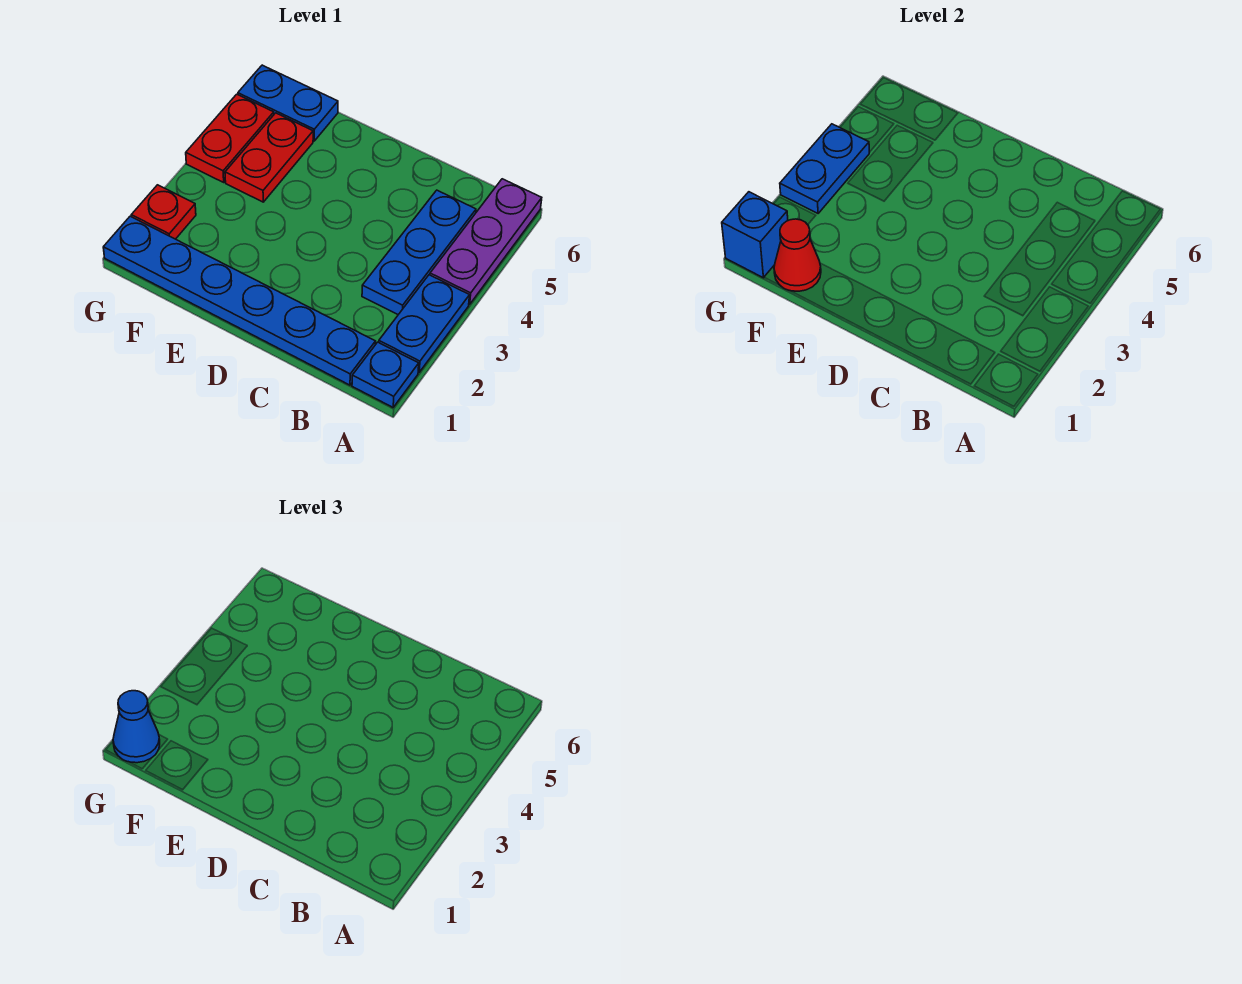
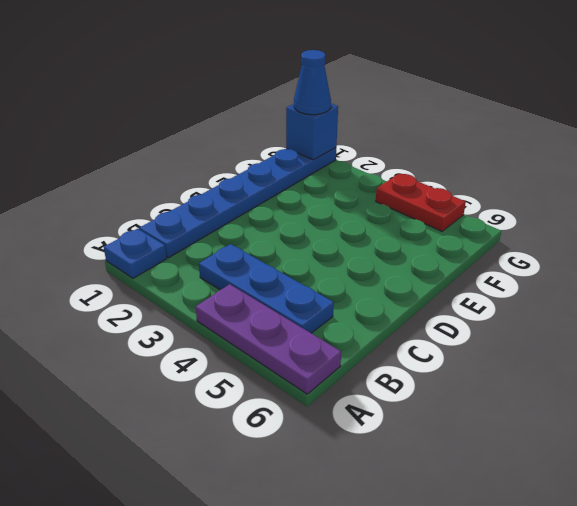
none -> blue plate A2:A3 level 1
none -> red plate F4:F5 level 1
none -> blue plate F6:G6 level 1

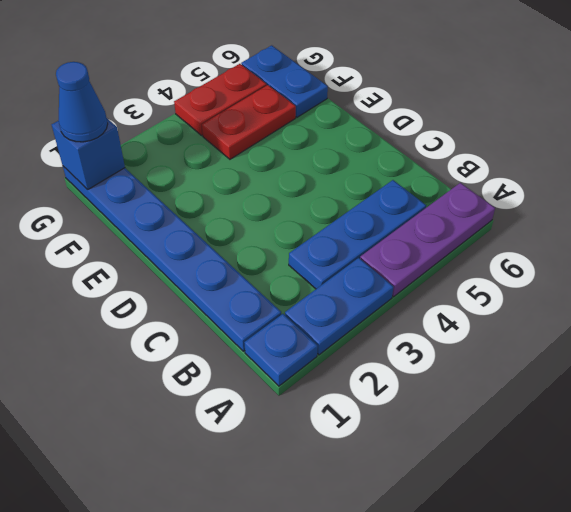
none -> red plate G2 level 1
none -> red cone F1 level 2
none -> blue plate G3:G4 level 2

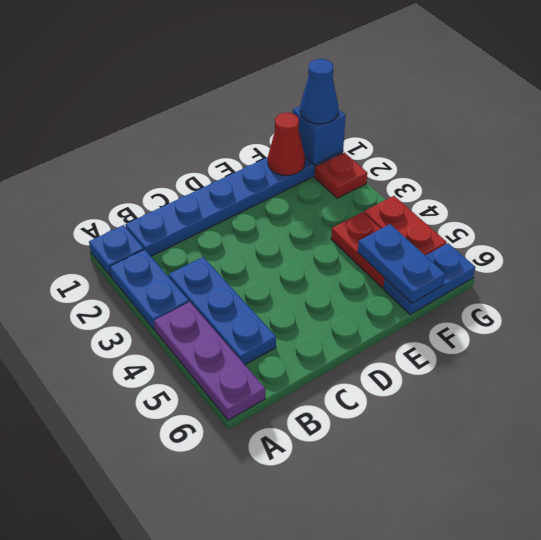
blue plate F5:F6 level 2 -> blue plate G3:G4 level 2

